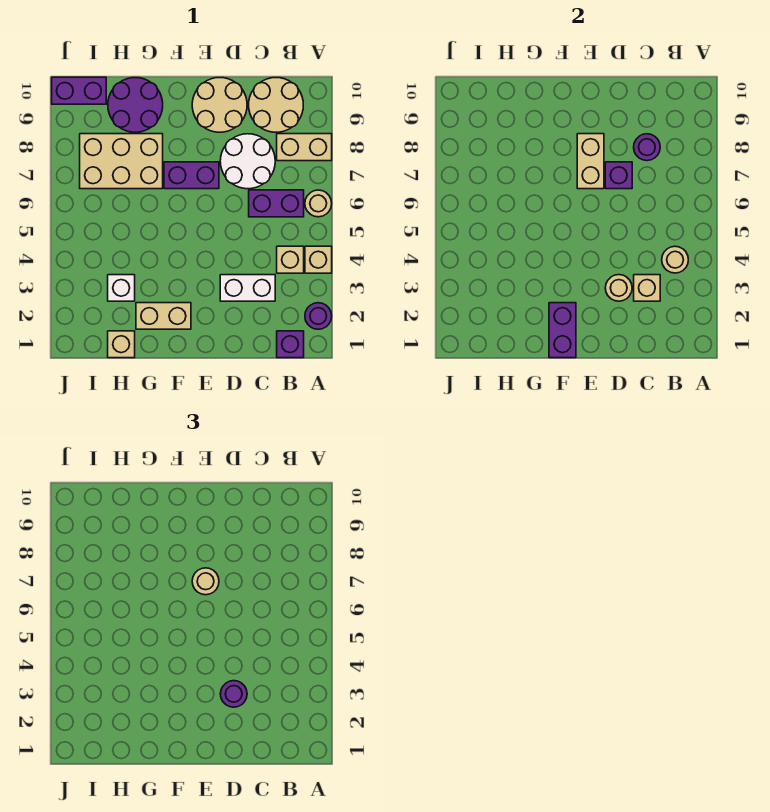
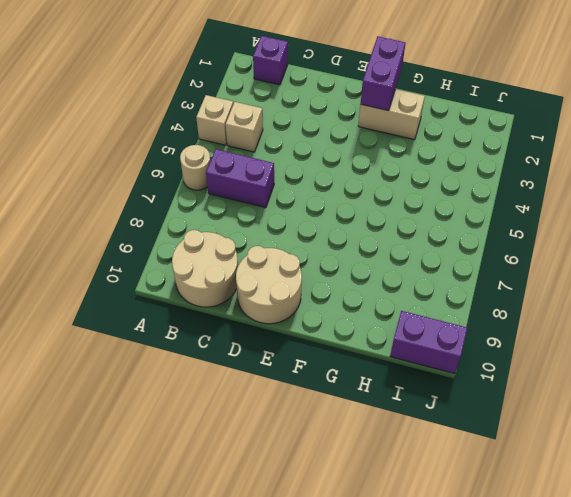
none -> purple round brick A2 level 1
none -> tan brick A8:B8 level 1
none -> white brick C3:D3 level 1

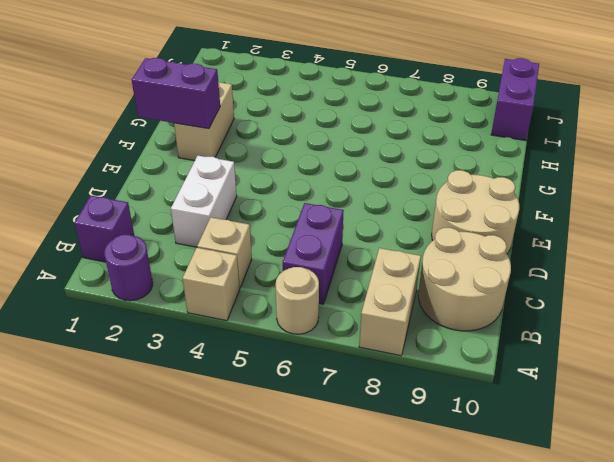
none -> white round brick C7:D8 level 1
none -> purple brick E7:F7 level 1
none -> tan brick G7:I8 level 1

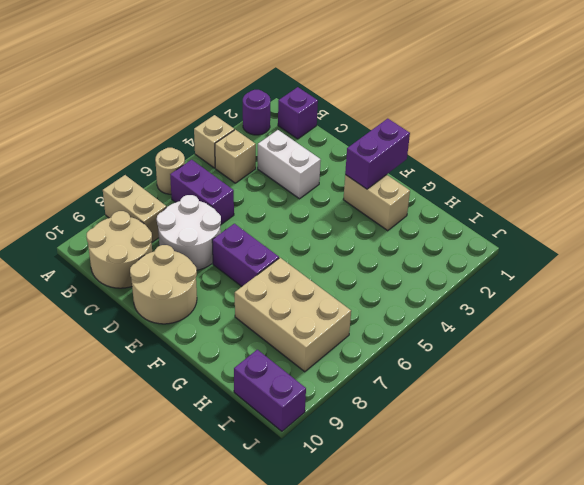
none -> purple round brick G9:H10 level 1
none -> tan brick H1 level 1
none -> white brick H3 level 1

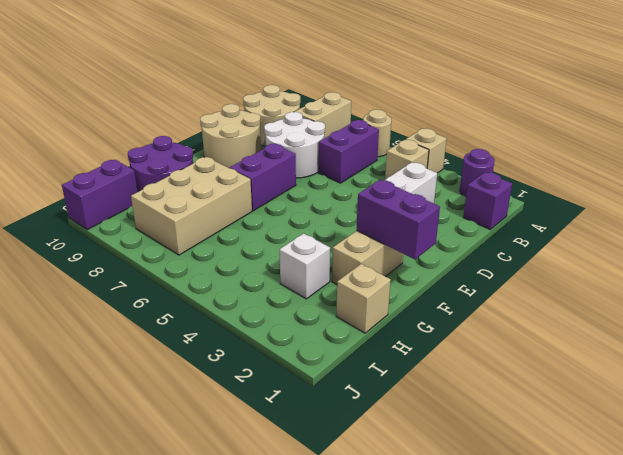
none -> tan round brick B4 level 2
none -> tan brick C3 level 2
none -> purple round brick C8 level 2

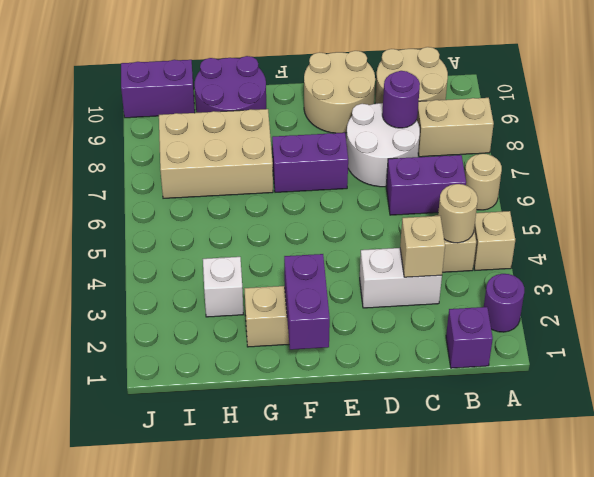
none -> tan brick H1 level 1
none -> tan round brick D3 level 2
none -> purple brick D7 level 2

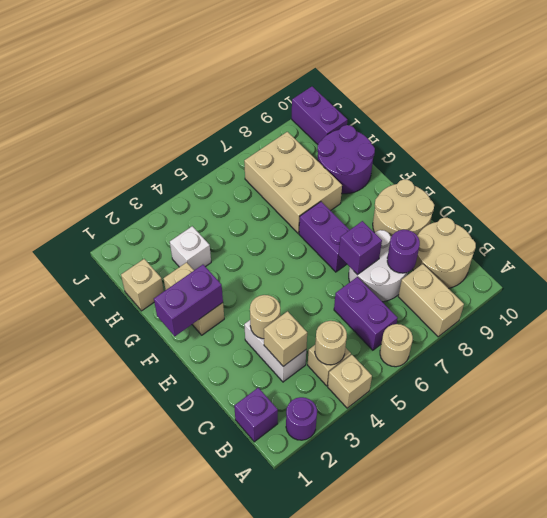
none -> tan brick E7:E8 level 2
none -> purple round brick D3 level 3
none -> tan round brick E7 level 3

